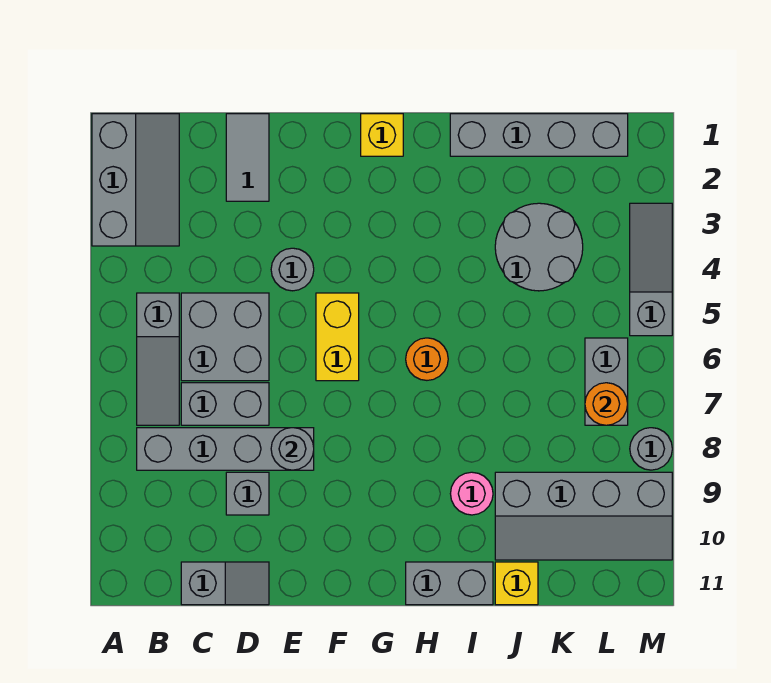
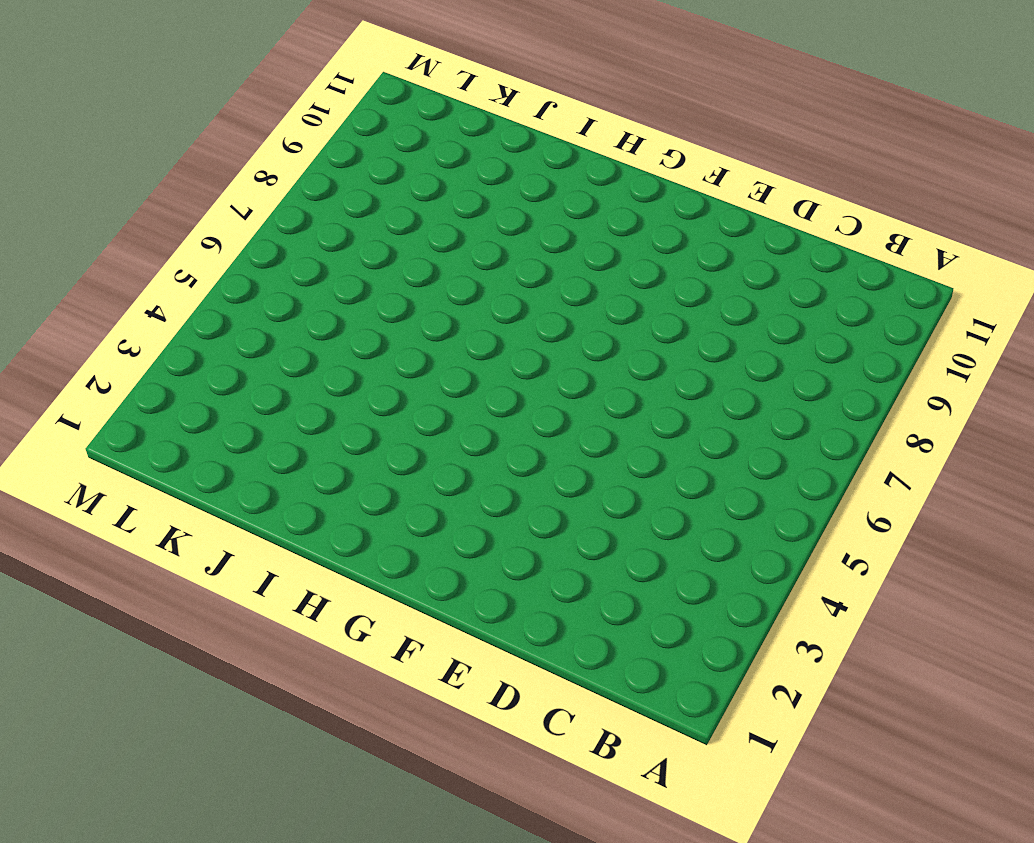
none -> grey slope A1:B3 level 1 top A
none -> grey slope B5:B7 level 1 top 5
none -> grey brick B8:E8 level 1

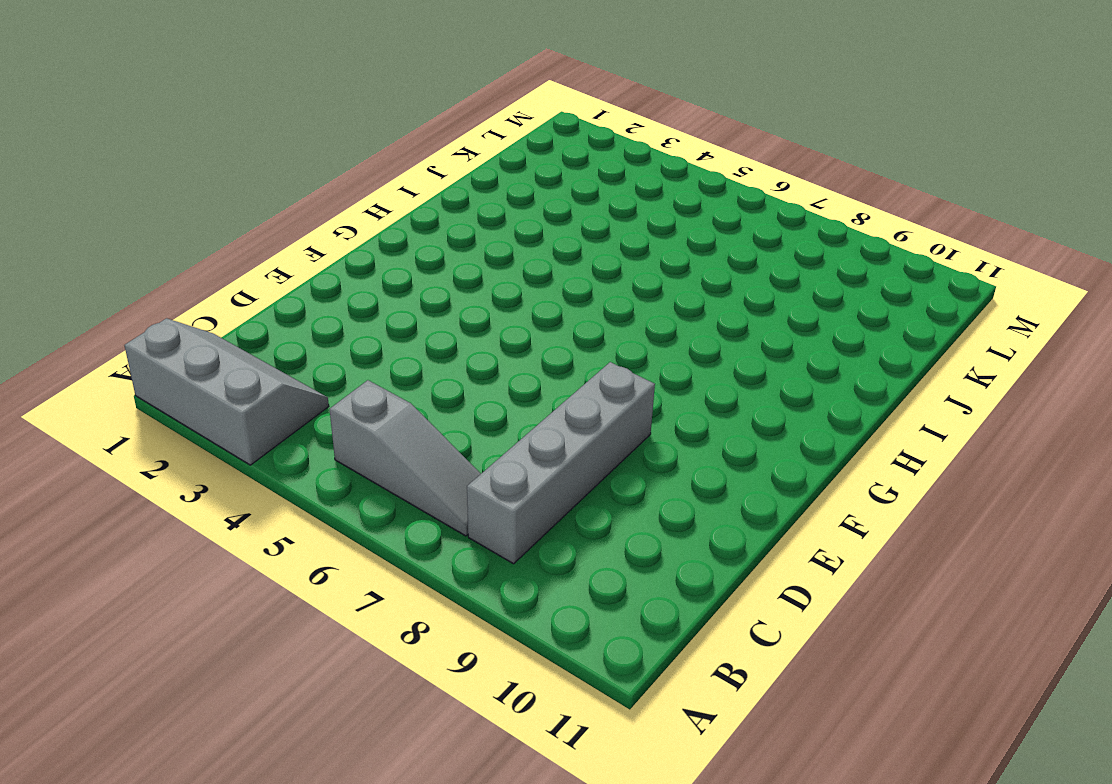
none -> grey brick C5:D6 level 1
none -> grey brick C7:D7 level 1
none -> grey slope C11:D11 level 1 top C

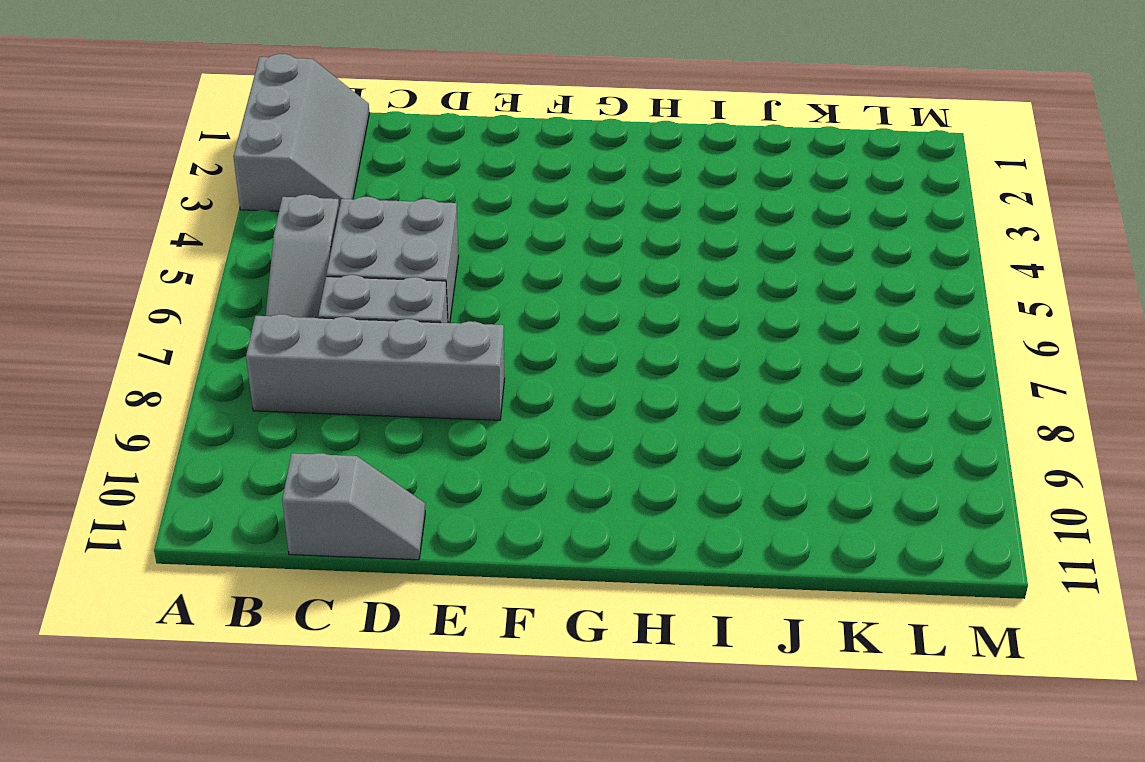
none -> grey tile D1:D2 level 1
none -> grey brick D9 level 1
none -> grey round brick E4 level 1

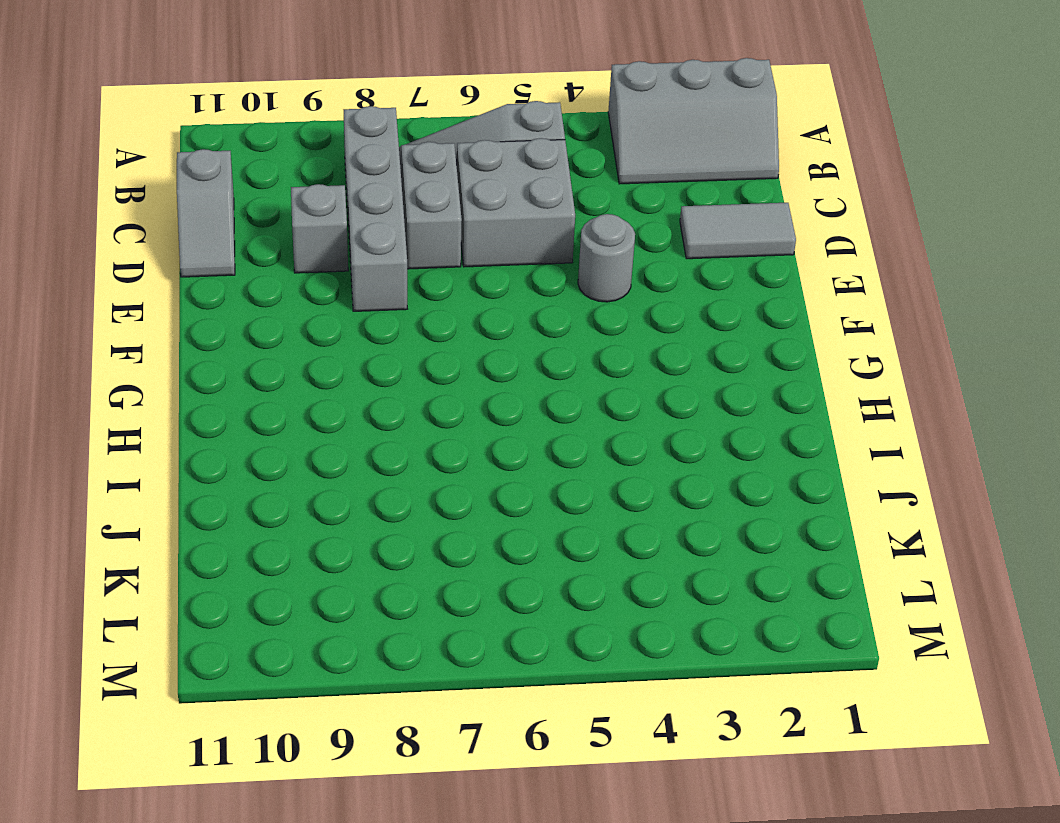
none -> yellow brick F5:F6 level 1
none -> yellow brick G1 level 1
none -> orange round brick H6 level 1

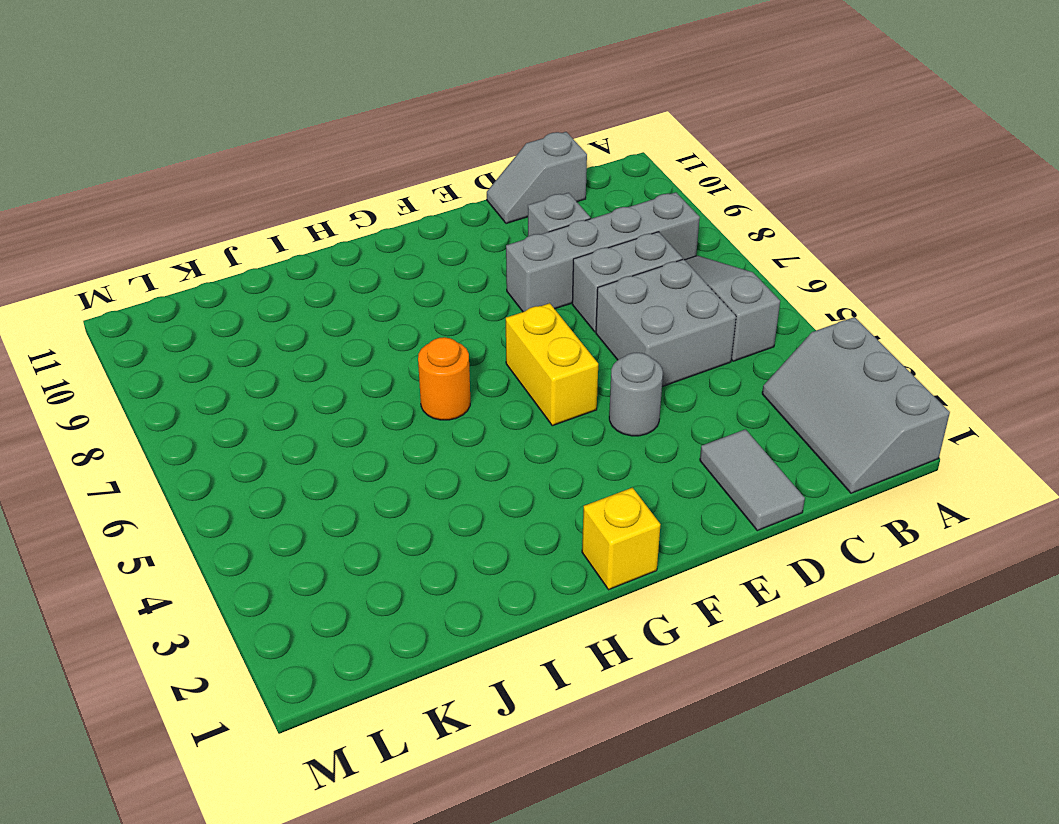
none -> grey brick H11:I11 level 1
none -> grey brick I1:L1 level 1
none -> pink round brick I9 level 1

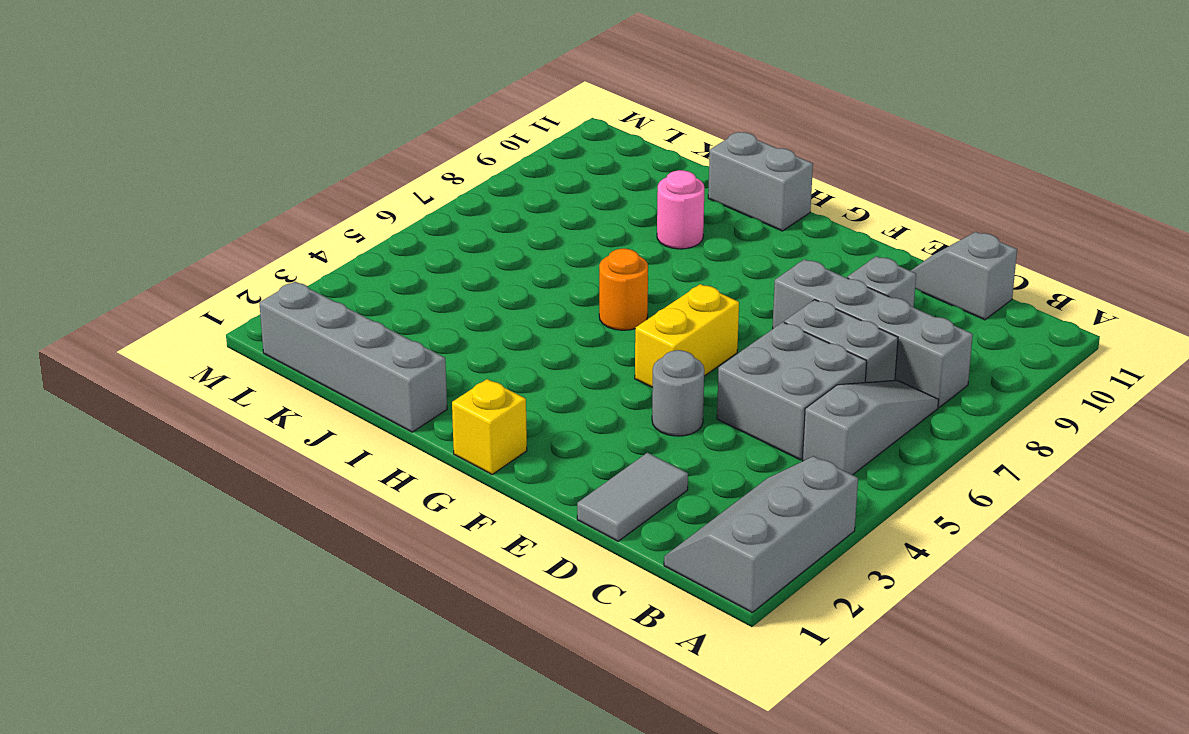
none -> grey round brick J3:K4 level 1
none -> grey slope J9:M10 level 1 top 9
none -> yellow brick J11 level 1

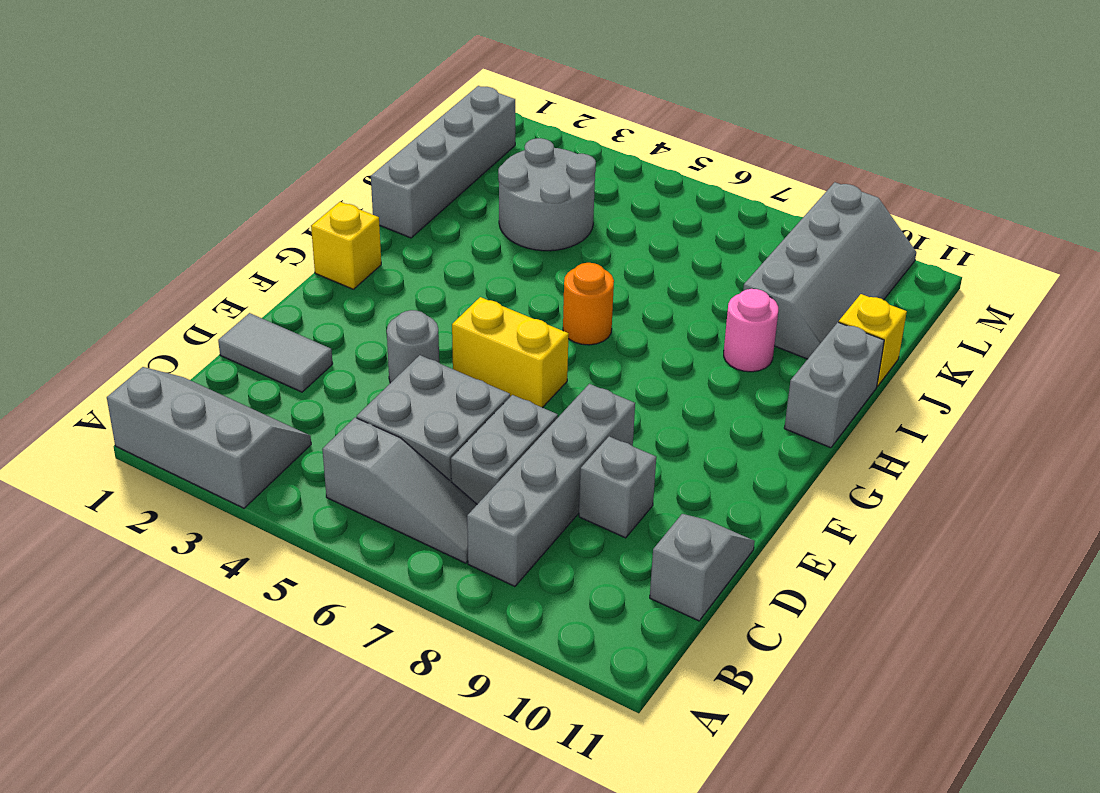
none -> grey brick L6:L7 level 1
none -> grey slope M3:M5 level 1 top 5
none -> grey round brick M8 level 1

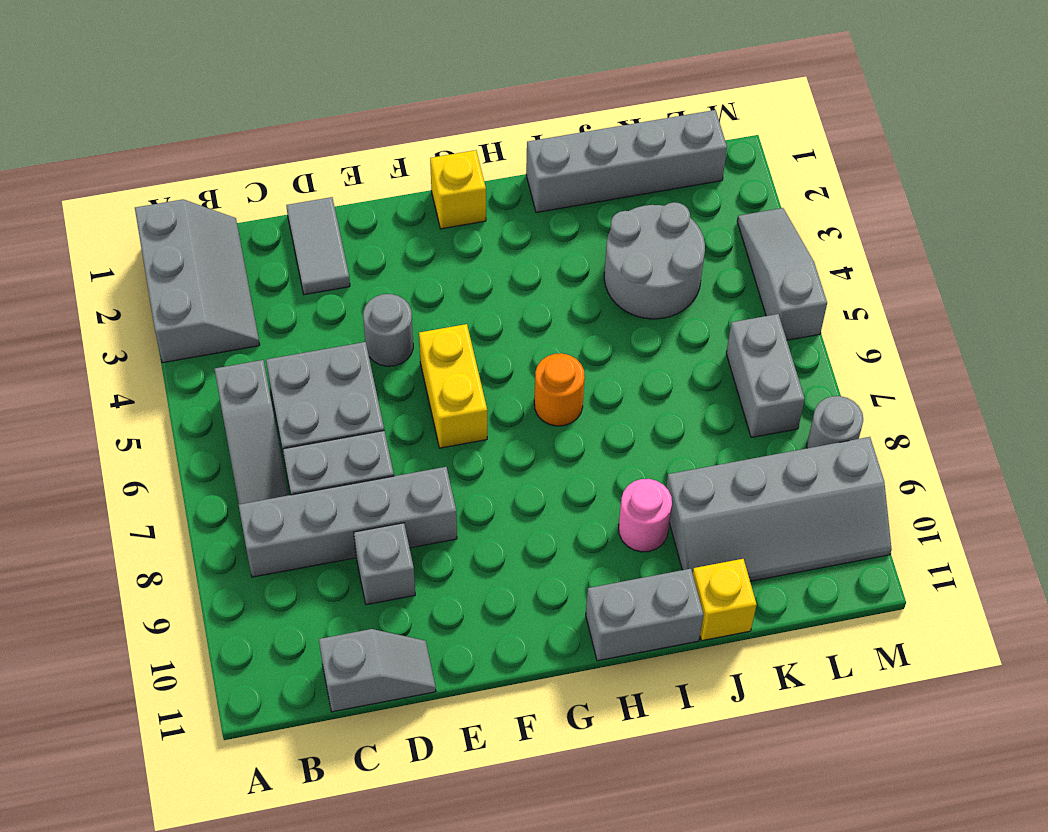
none -> grey round brick E8 level 2
none -> orange round brick L7 level 2

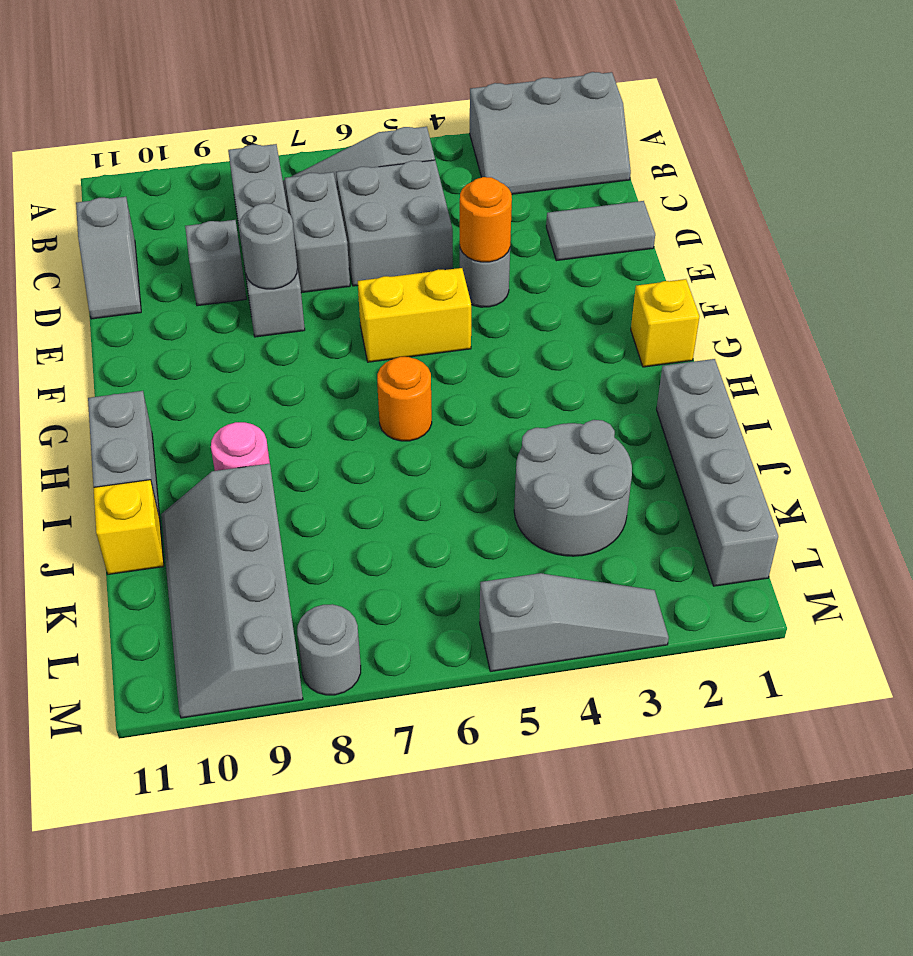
orange round brick E4 level 2 -> orange round brick L7 level 2
none -> grey brick L6:L7 level 1

